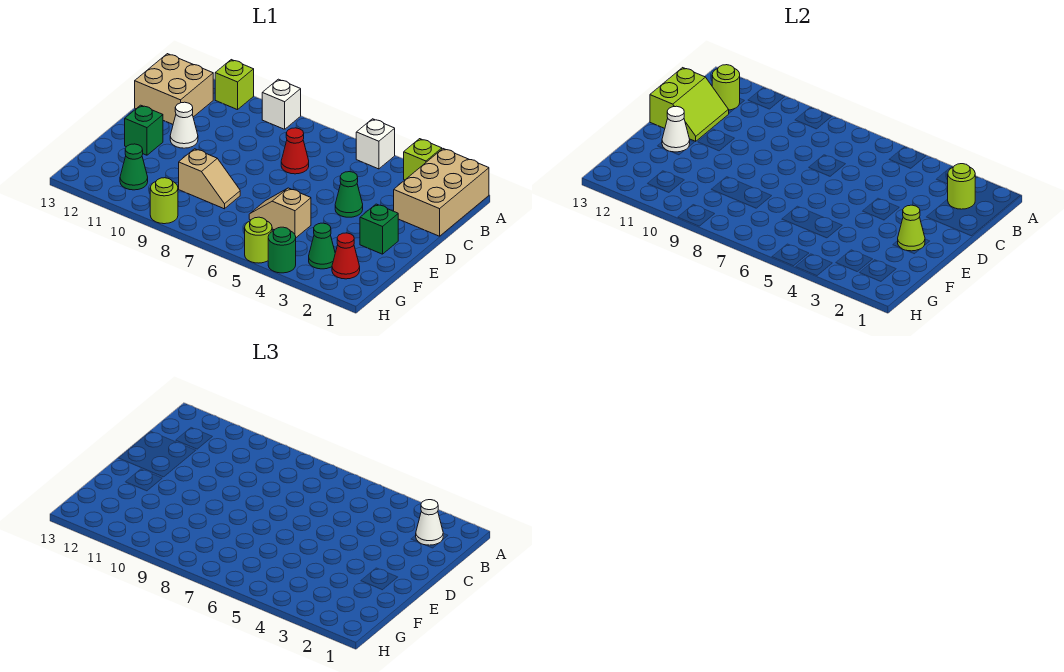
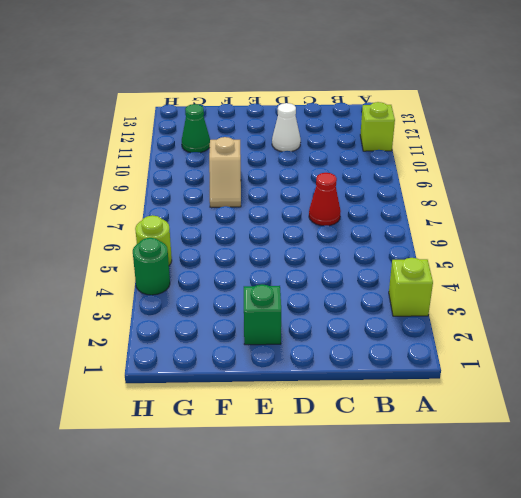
none -> tan brick A1:C2 level 1
none -> white brick A5 level 1
none -> white brick A9 level 1

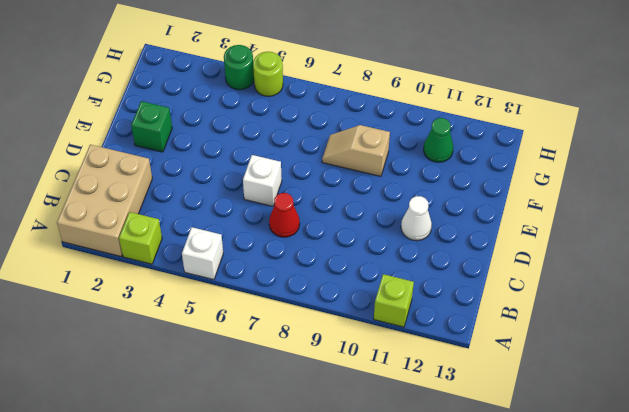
white brick D6 level 1 -> white brick A9 level 1
none -> tan brick B12:C13 level 1
none -> green cone D4 level 1
none -> green brick E12 level 1

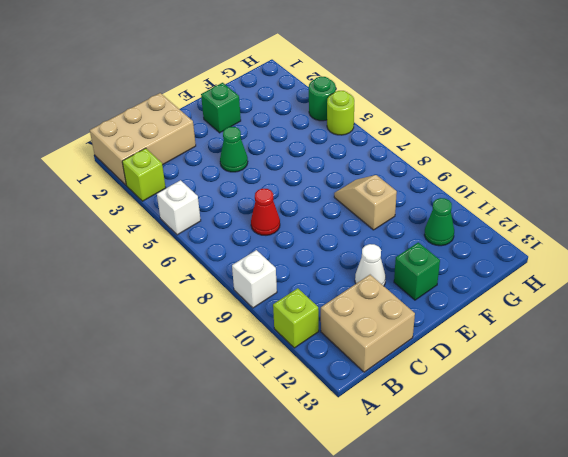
none -> tan slope F5:F6 level 1 top 5
none -> red cone G2 level 1
none -> green cone G3 level 1

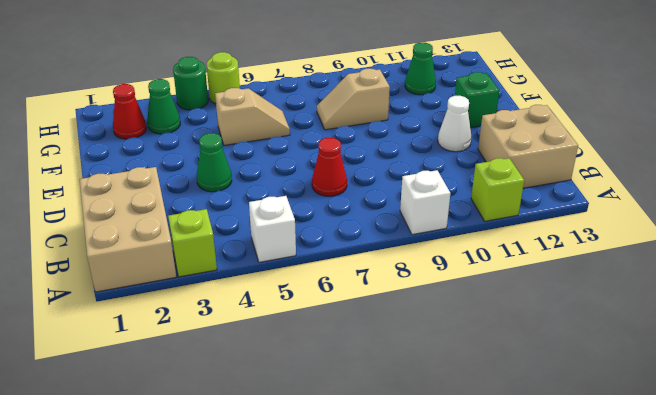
none -> green brick E2 level 1
none -> lime round brick H9 level 1
none -> lime round brick B2 level 2

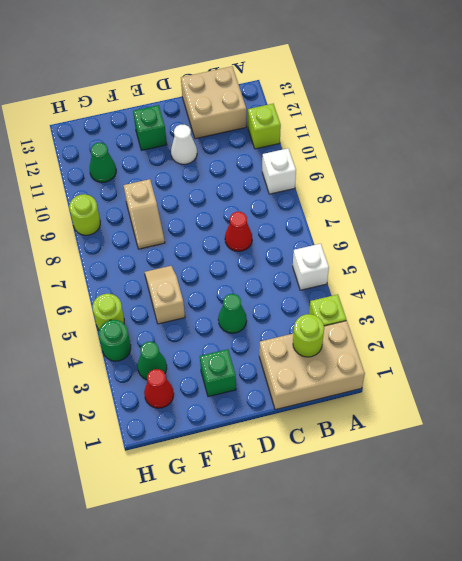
none -> lime round brick B12 level 2
none -> lime slope C12:D13 level 2 top 13
none -> lime cone E2 level 2

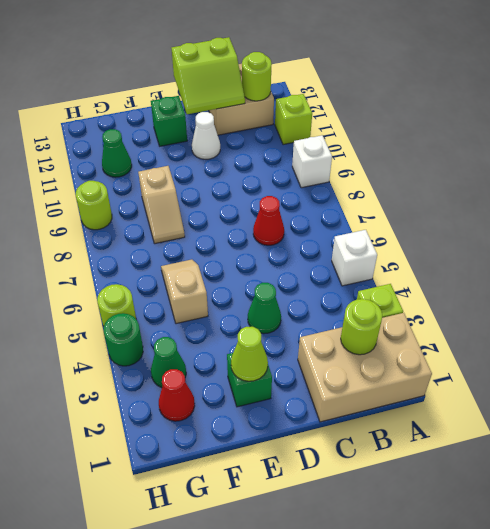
none -> white cone E12 level 2
none -> white cone B2 level 3

